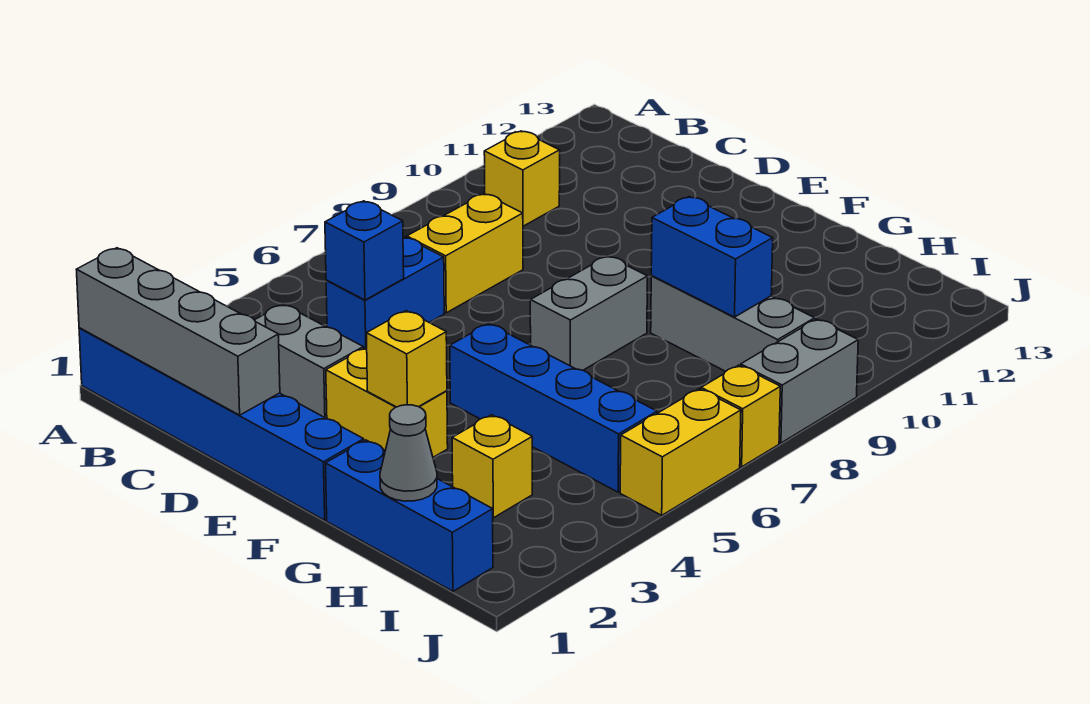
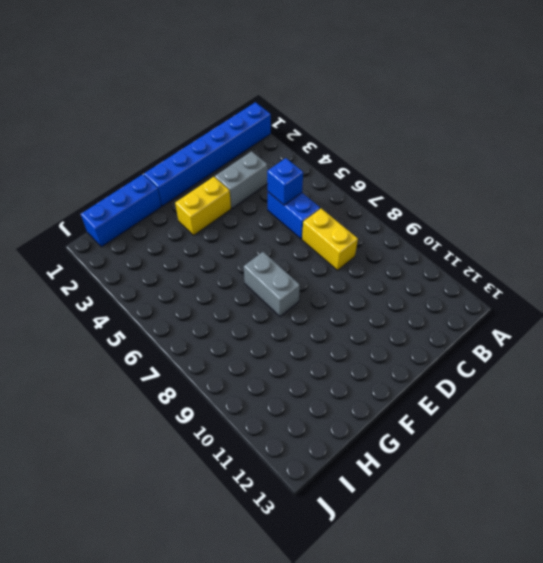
none -> yellow brick B10 level 1
none -> blue brick F5:I5 level 1
none -> grey brick G9:I9 level 1

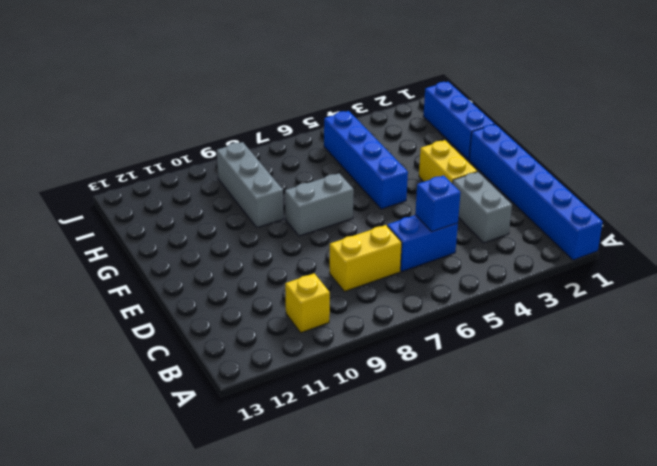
none -> yellow brick H3 level 1
none -> yellow brick J5:J6 level 1
none -> yellow brick J7 level 1

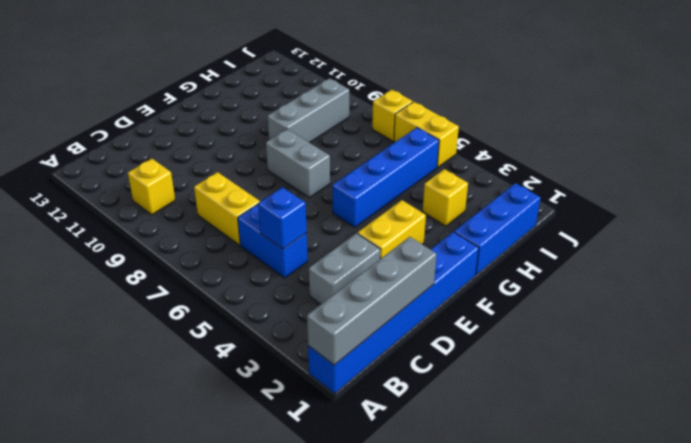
none -> grey brick J8:J9 level 1
none -> yellow brick F3 level 2
none -> blue brick G9:H9 level 2

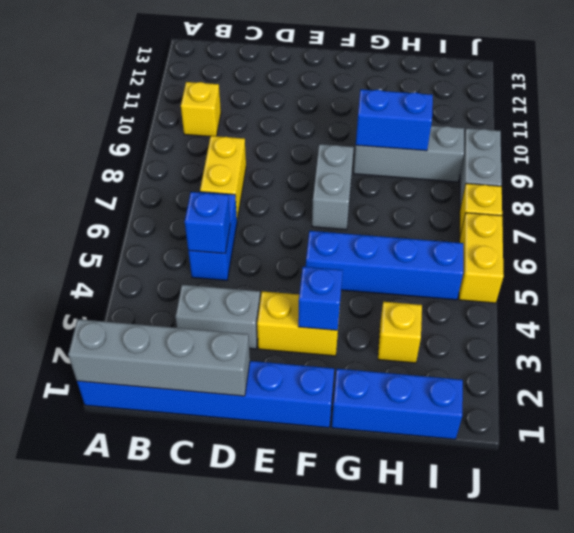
blue brick F3 level 2 -> yellow brick F3 level 2
none -> grey cone H1 level 2

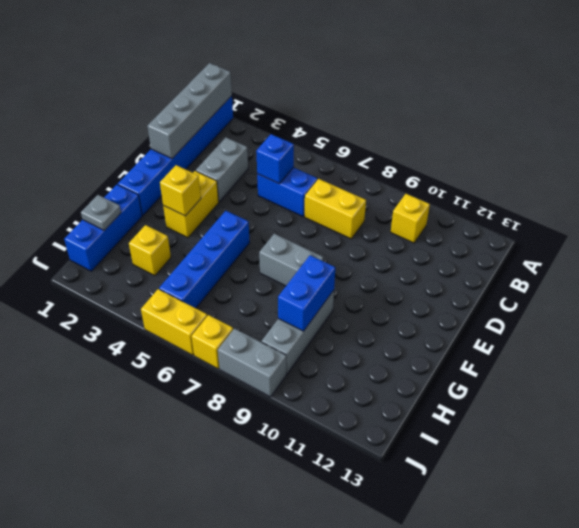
grey plate H1 level 2 -> grey cone H1 level 2

